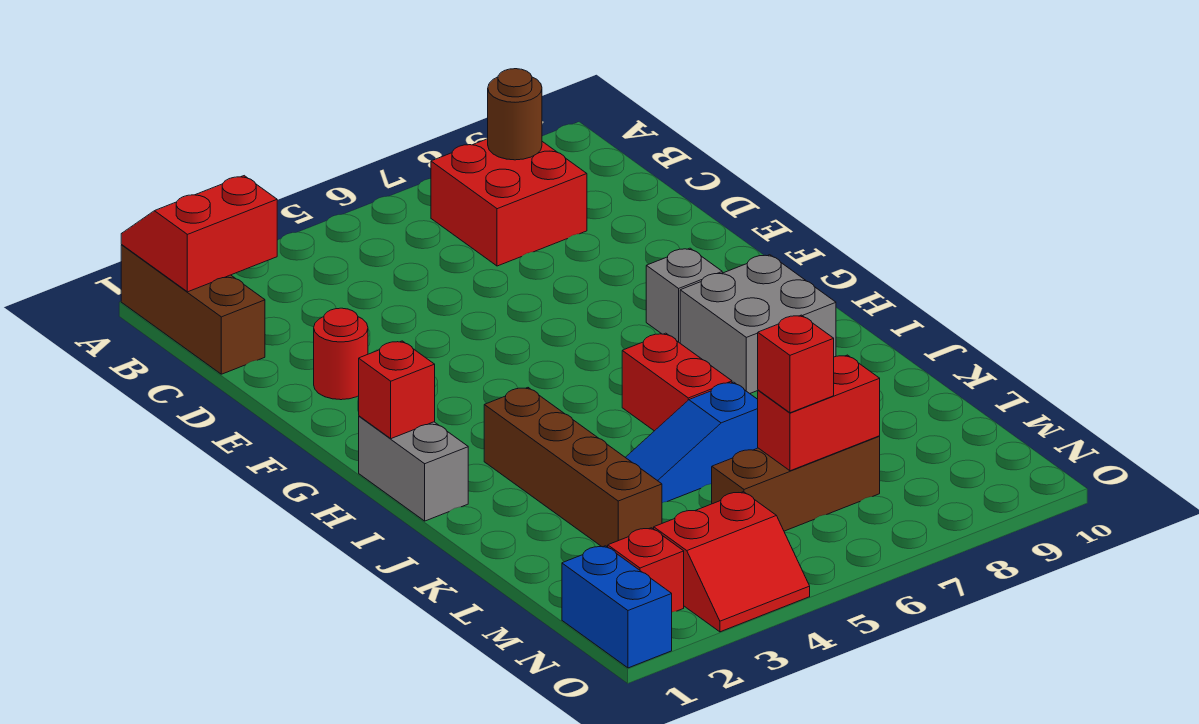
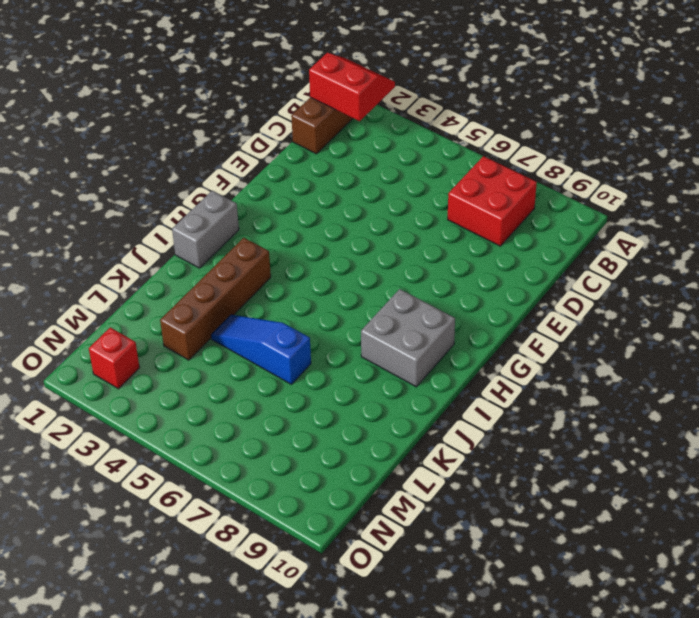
none -> red round brick E2 level 1
none -> grey brick G8 level 1
none -> red brick I6:J6 level 1

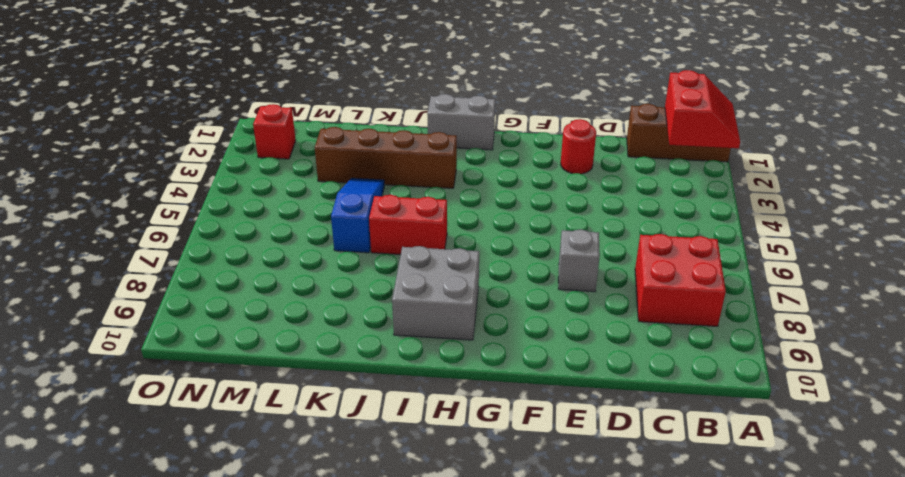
grey brick E7 level 1 -> grey brick G8 level 1
none -> brown brick M5:M7 level 1
none -> blue brick N1:O1 level 1
none -> red slope N3:O4 level 1 top N

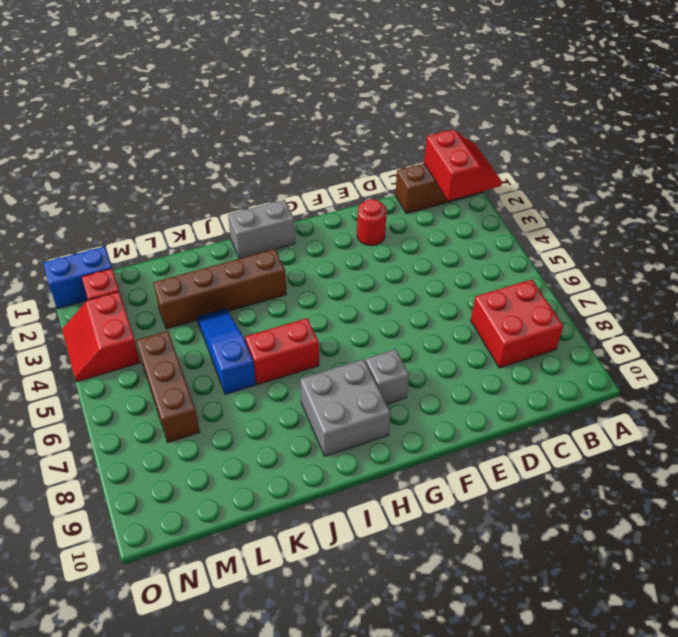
none -> brown round brick B8 level 2
none -> red brick H1 level 2
none -> red brick M6:M7 level 2

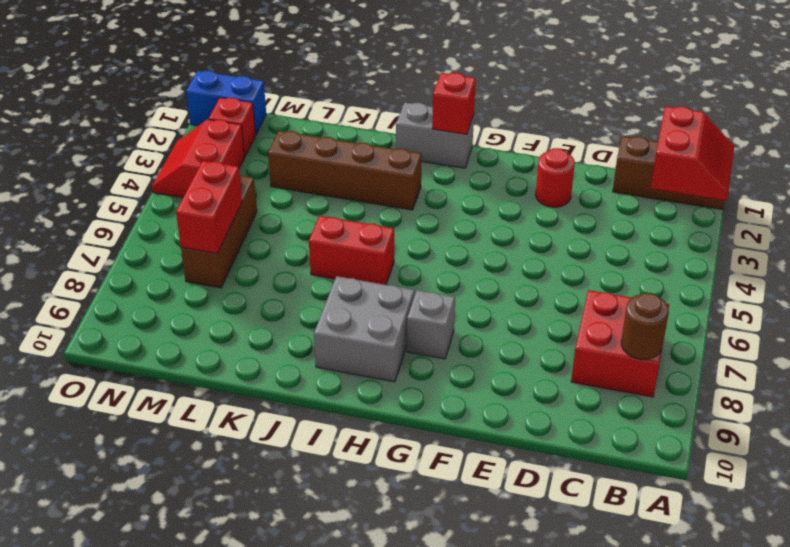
none -> blue slope K4:K6 level 1 top 6
none -> red brick M6 level 3

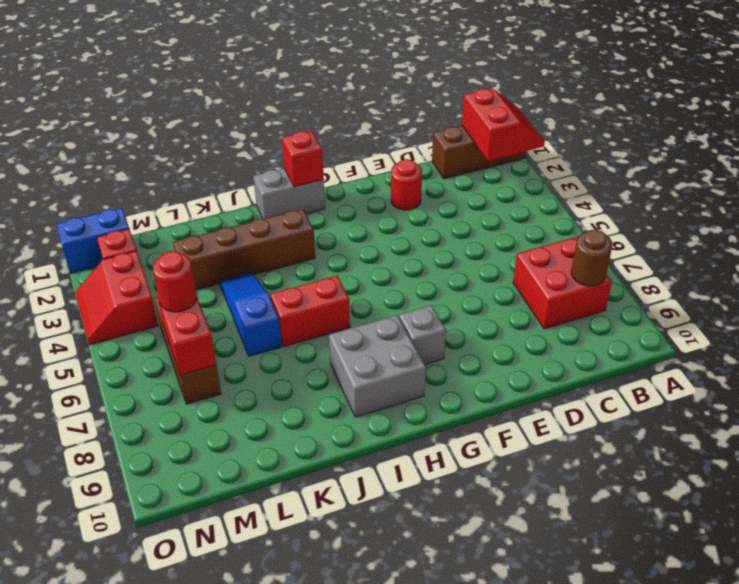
red round brick M6 level 3 -> red brick M6 level 3

